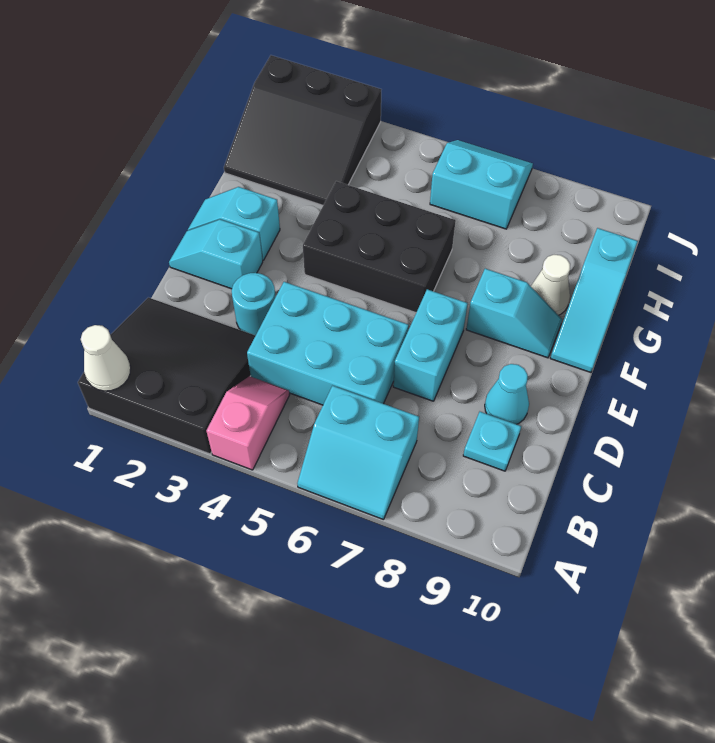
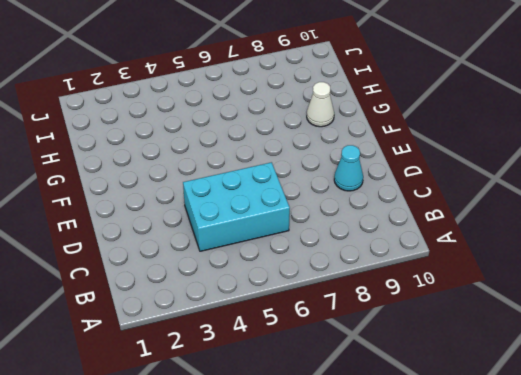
none -> black slope A1:C3 level 1 top A
none -> pink slope A4:B4 level 1 top A
none -> cyan slope A6:B7 level 1 top B

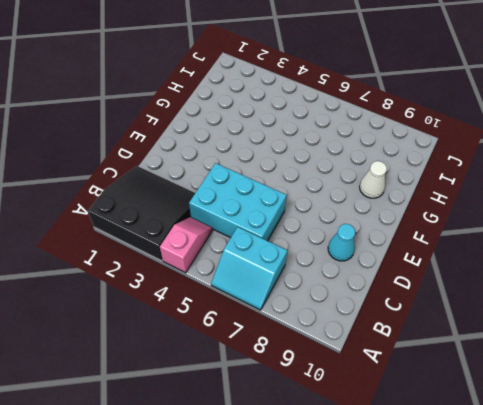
none -> cyan plate C9 level 1
none -> cyan round brick D3 level 1
none -> cyan brick D7:E7 level 1

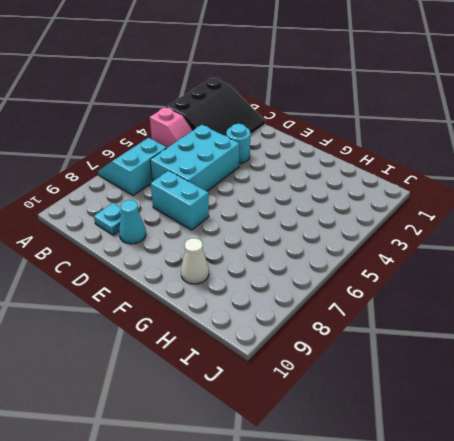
none -> cyan slope E1:E2 level 1 top 2
none -> cyan slope F1:F2 level 1 top 2
none -> black brick F4:G6 level 1

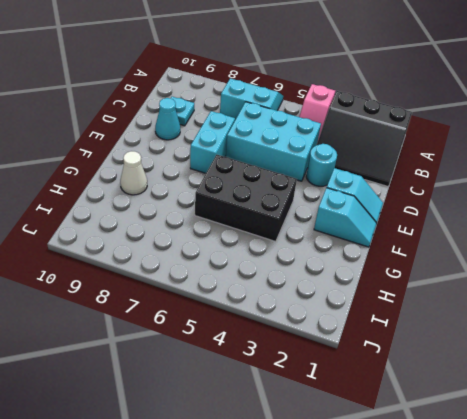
none -> cyan slope F8:F9 level 1 top 8
none -> cyan slope F10:H10 level 1 top H
none -> black slope H1:J3 level 1 top J

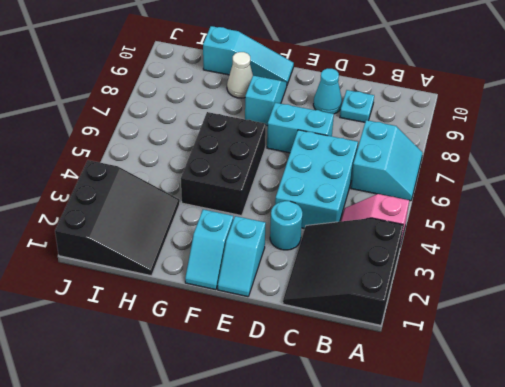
none -> cyan slope I6:J7 level 1 top I
none -> white cone A1 level 2

